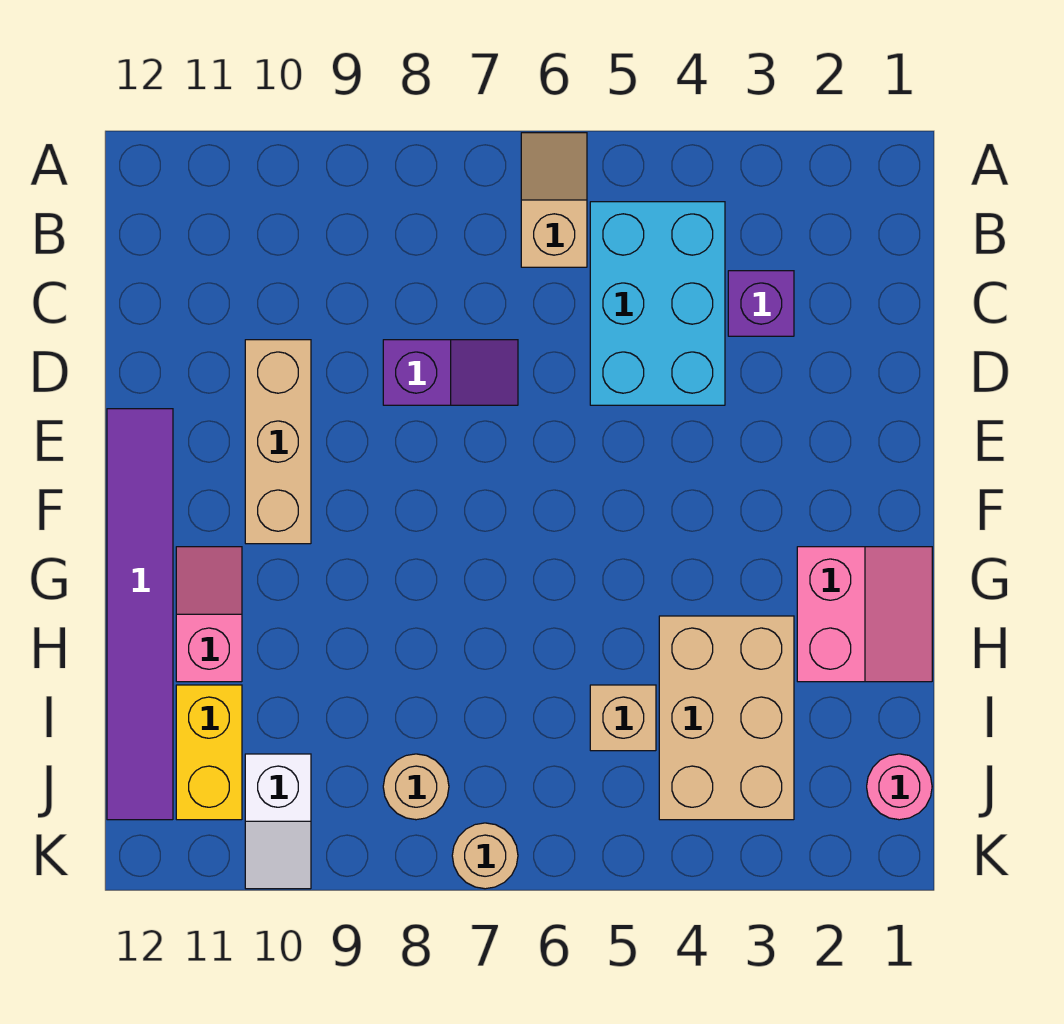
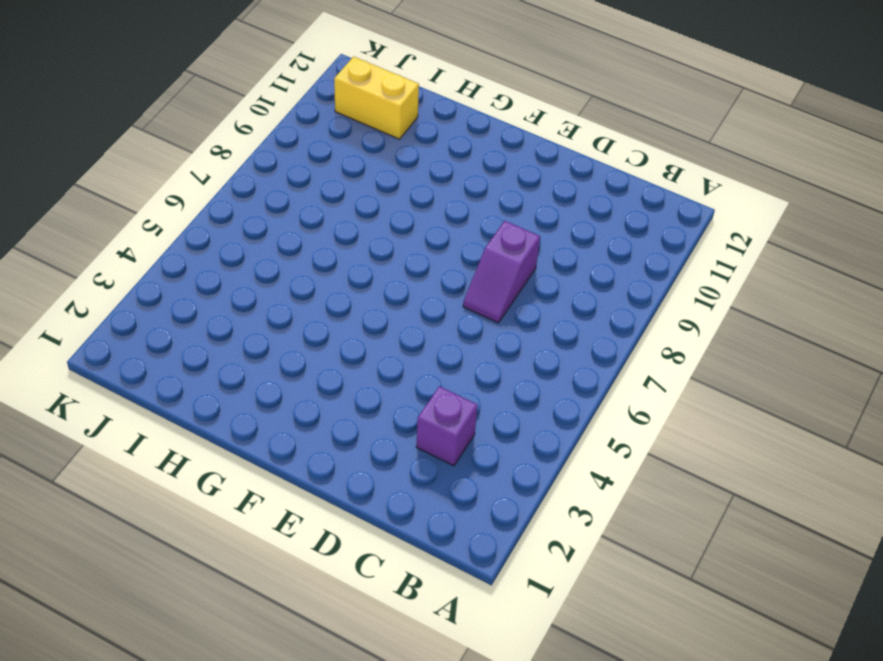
none -> tan slope A6:B6 level 1 top B
none -> cyan brick B4:D5 level 1
none -> tan brick D10:F10 level 1

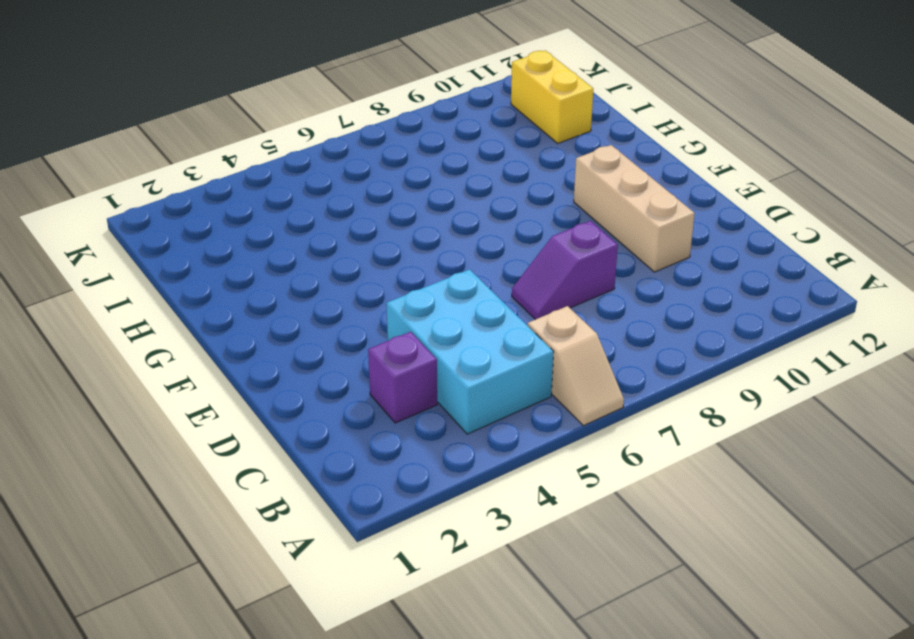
none -> purple tile E12:J12 level 1
none -> pink slope G1:H2 level 1 top 2
none -> pink slope G11:H11 level 1 top H

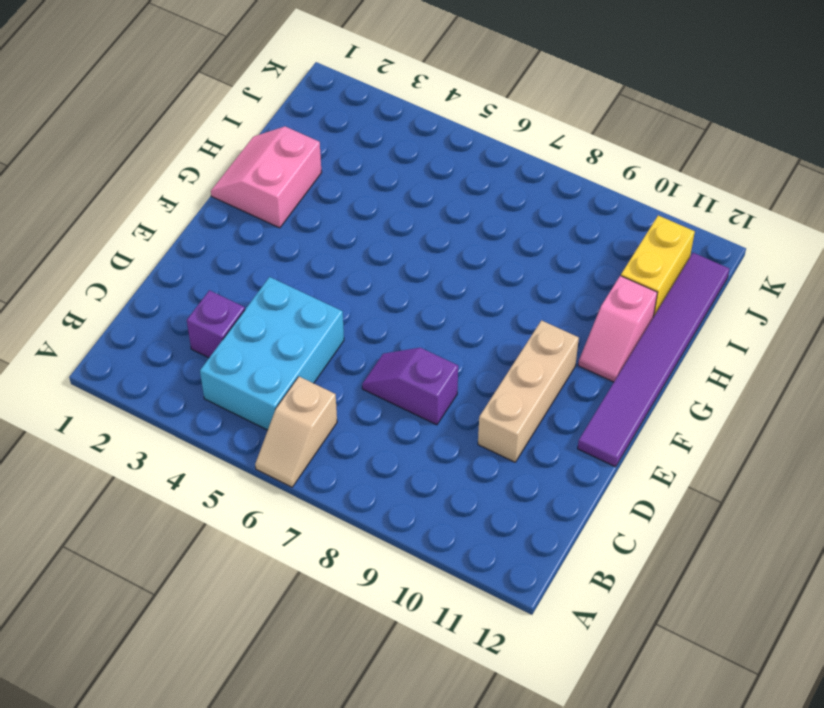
none -> tan brick H3:J4 level 1
none -> tan brick I5 level 1
none -> pink round brick J1 level 1

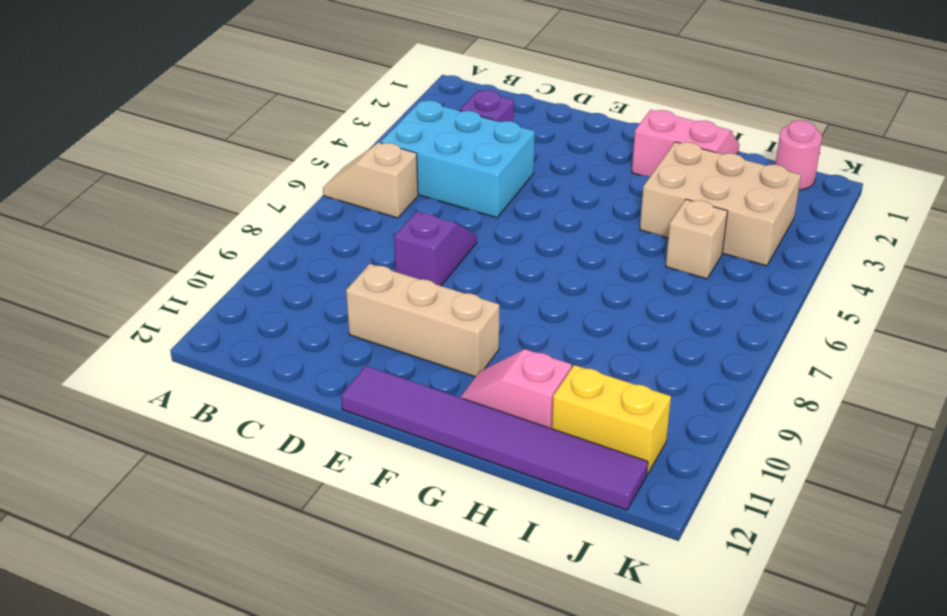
none -> tan round brick J8 level 1
none -> white slope J10:K10 level 1 top J
none -> tan round brick K7 level 1

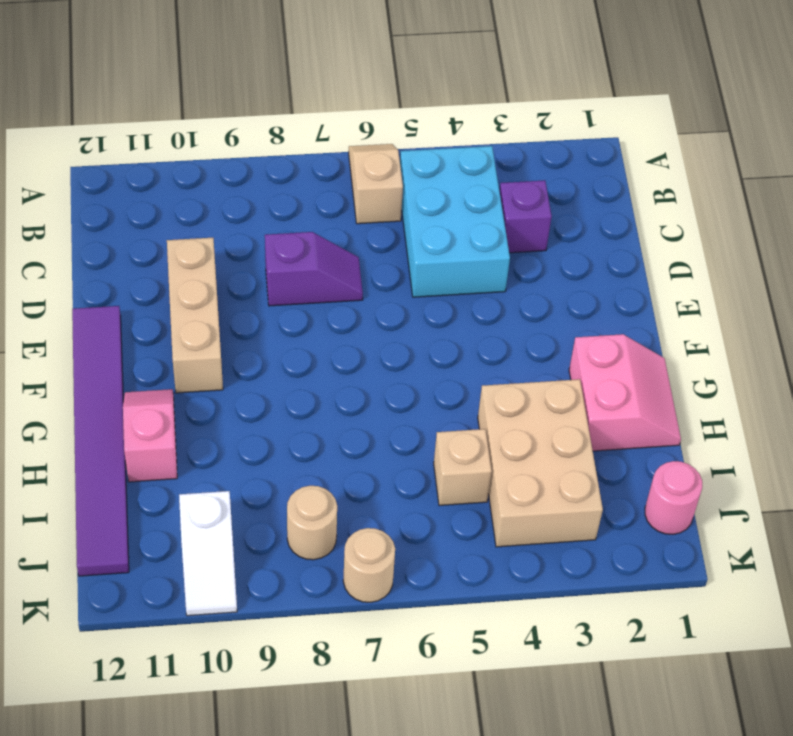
none -> yellow brick I11:J11 level 1

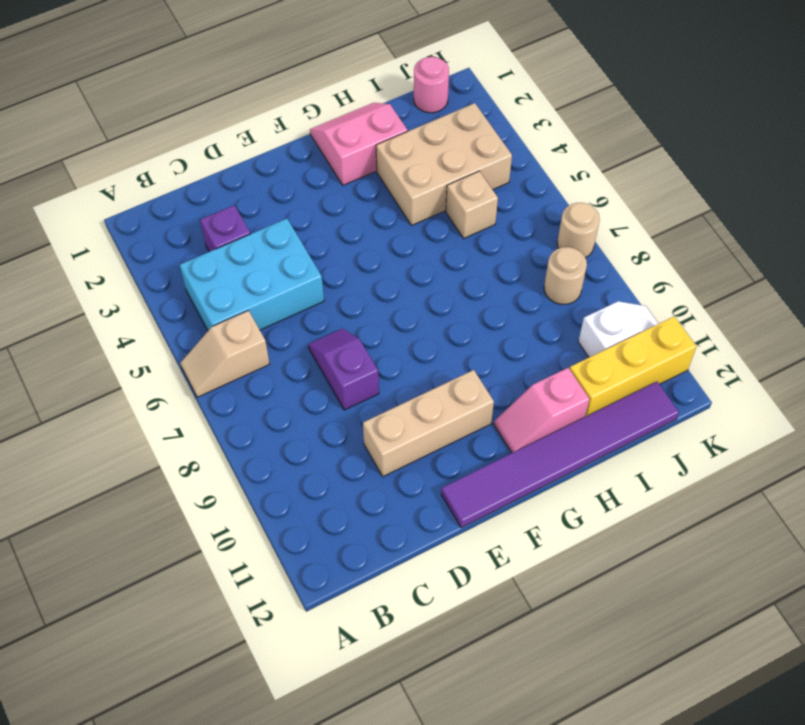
yellow brick I11:K11 level 1 -> yellow brick I11:J11 level 1

